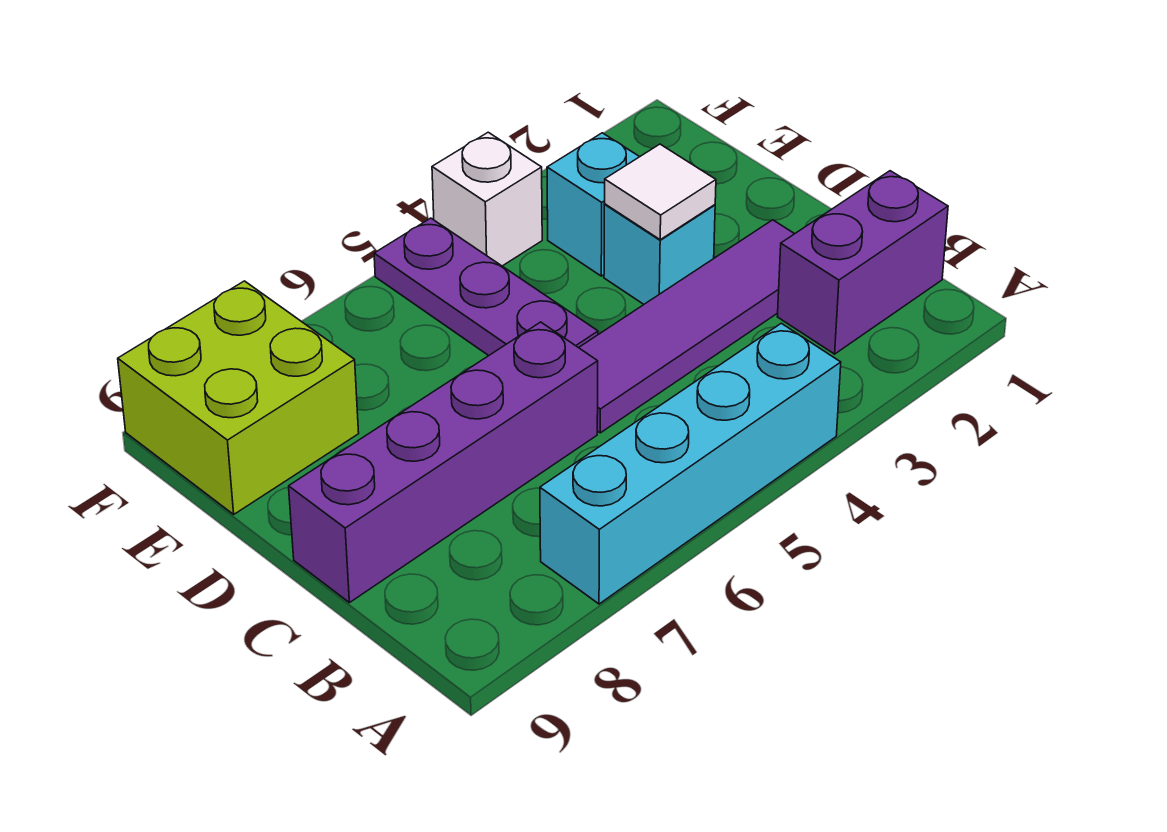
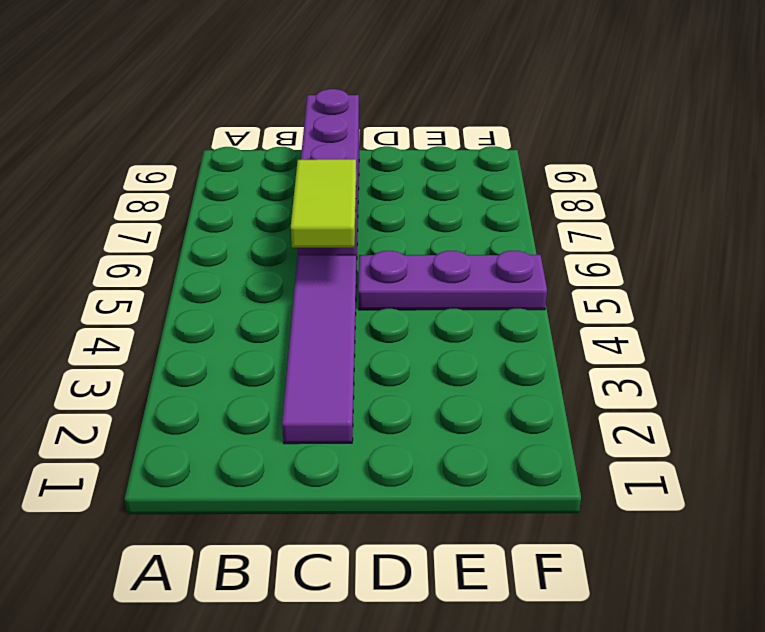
lime tile C5:C6 level 2 -> none
none -> cyan brick A4:A7 level 1
none -> purple brick B1:B2 level 1

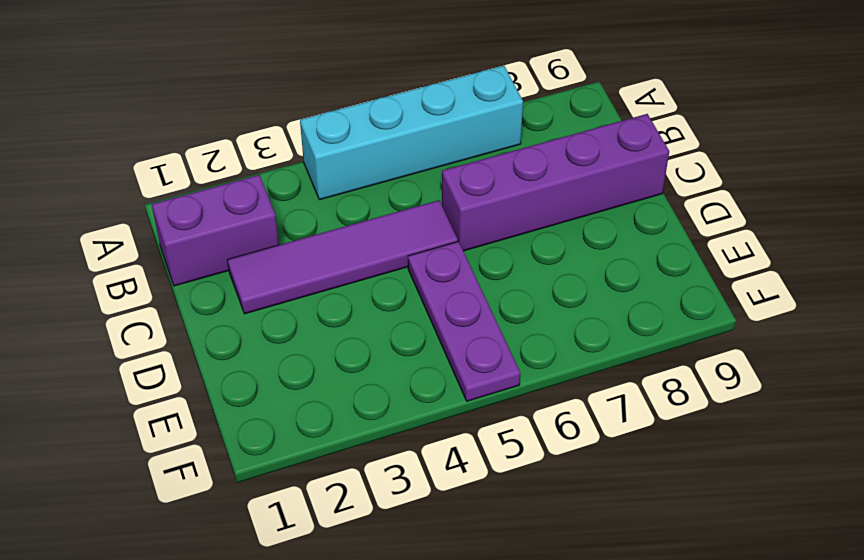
none -> cyan brick D3 level 1
none -> cyan brick E3 level 1

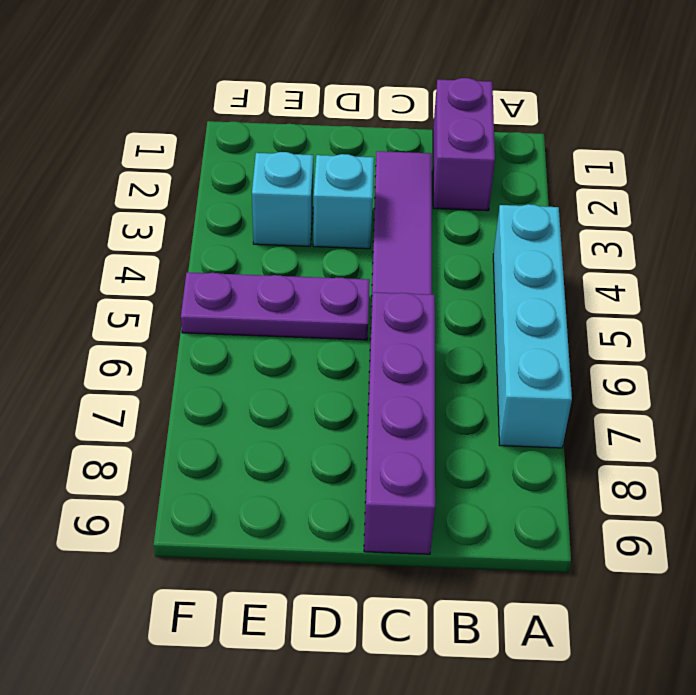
none -> lime brick E8:F9 level 1
none -> white brick F4 level 1

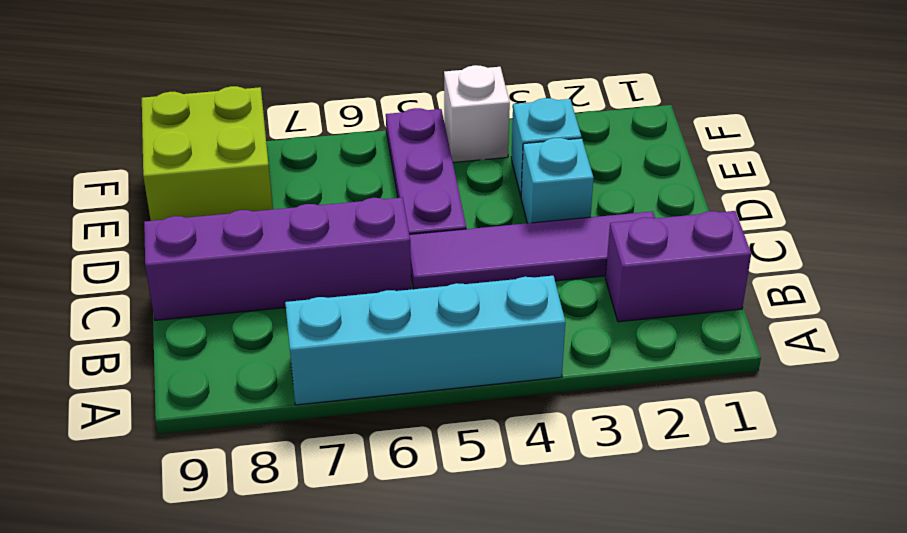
none -> white tile D3 level 2

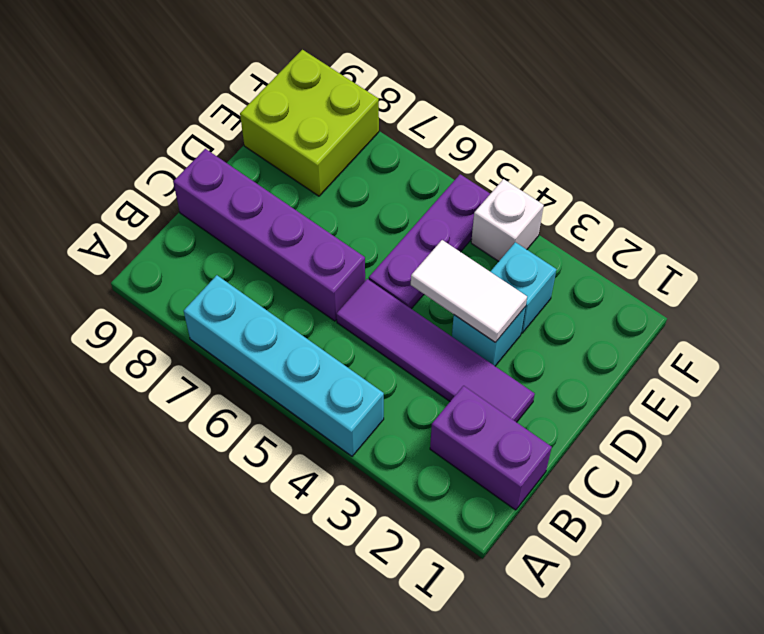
white tile D3:D4 level 2 -> white tile D3 level 2

